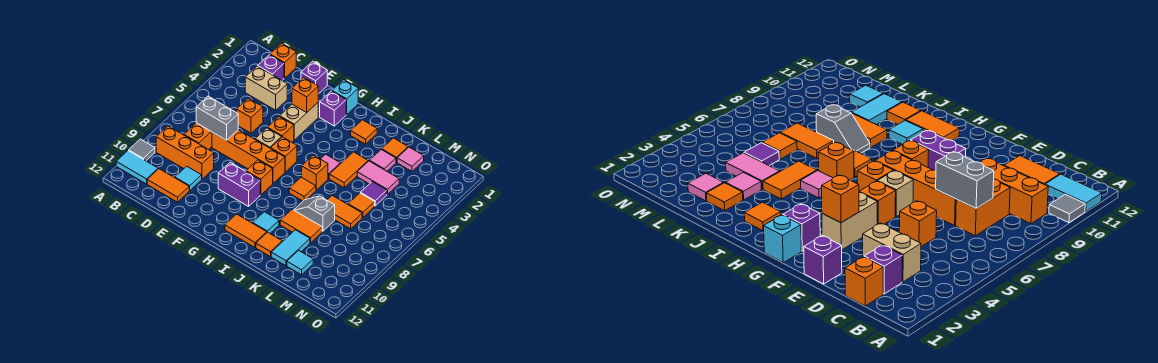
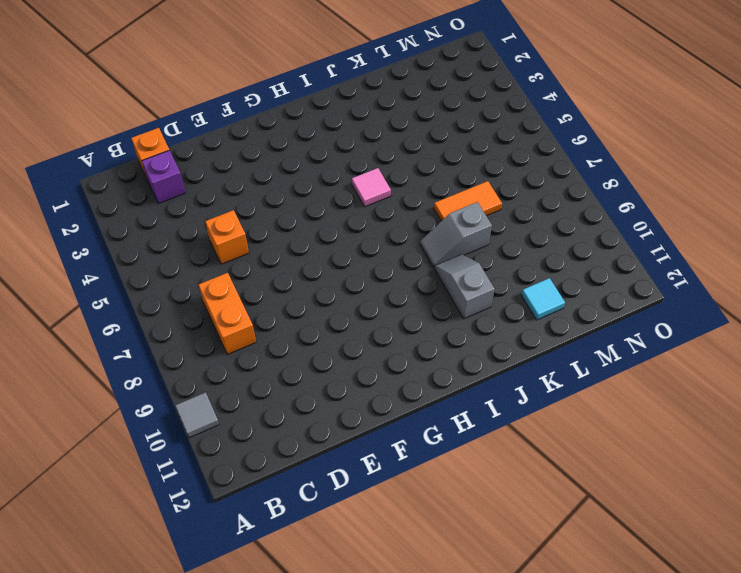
grey slope J9:J10 level 1 top 10 -> orange tile J9:K9 level 1
none -> cyan tile A11:B11 level 1
none -> orange brick B9:D9 level 1
none -> tan brick C3:D3 level 1
none -> orange tile C11:D11 level 1

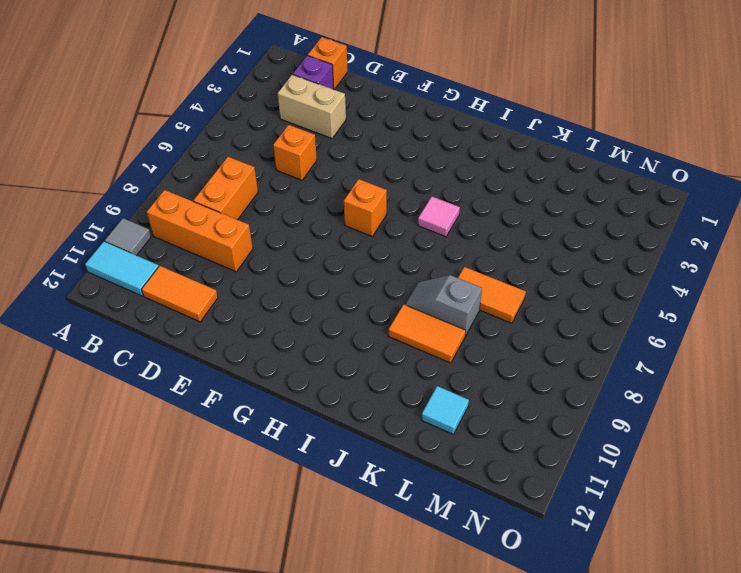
none -> orange brick D7:G7 level 1
none -> cyan tile D10 level 1
none -> purple brick E1 level 1
none -> tan brick F3:F4 level 1

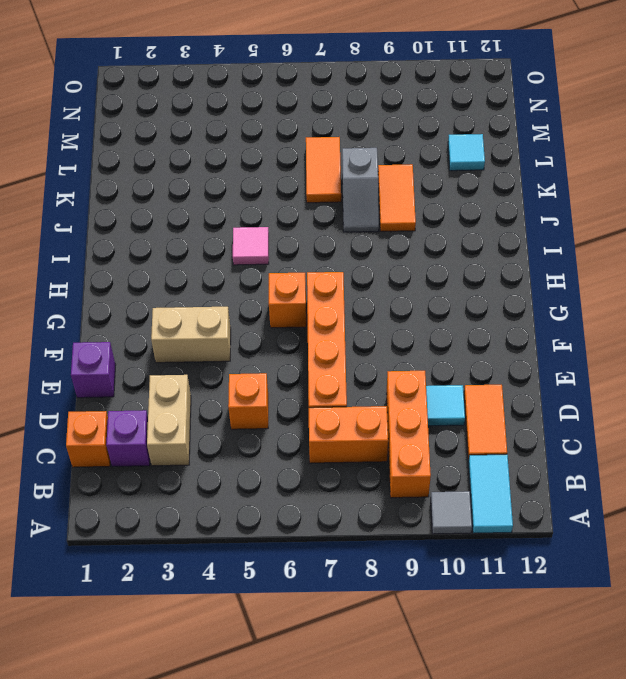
none -> orange brick F5 level 1
none -> tan brick F6 level 1
none -> purple brick F9:G9 level 1
none -> cyan brick G1 level 1

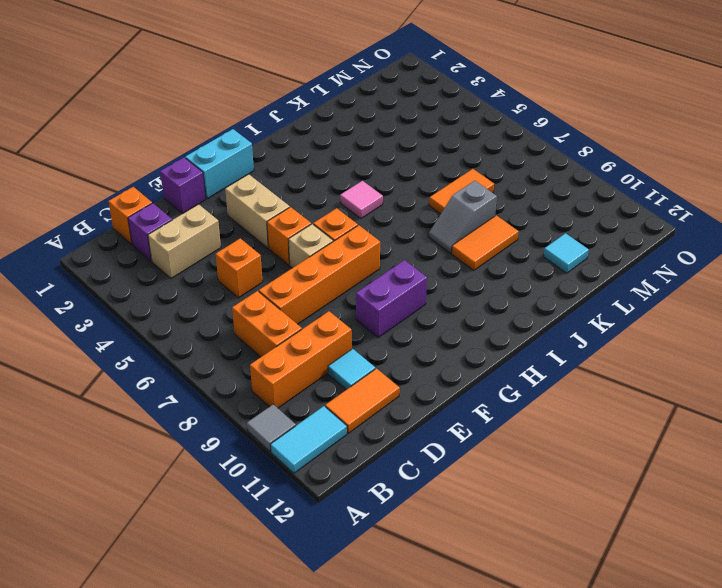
cyan brick F1:G1 level 1 -> cyan brick G1 level 1
none -> purple brick G2 level 1
none -> orange brick G8 level 1
none -> orange tile H11:I11 level 1
none -> orange tile I2 level 1

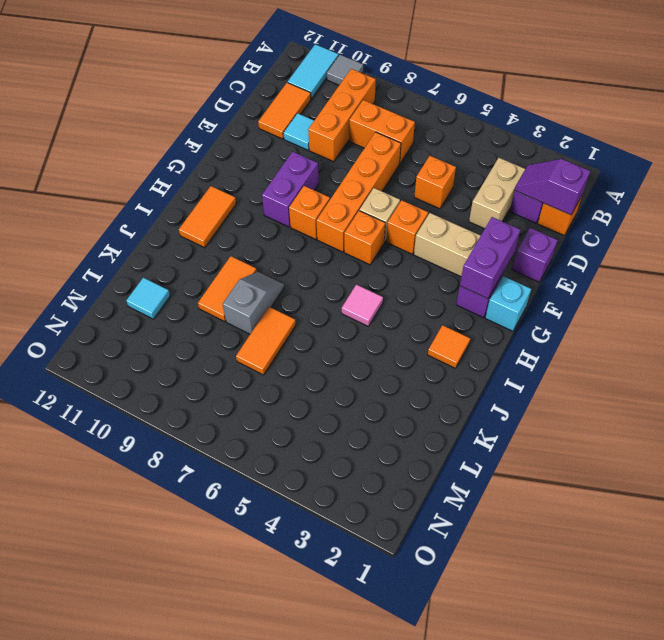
purple slope C1:C2 level 2 top 1 -> none
purple brick F2:G2 level 2 -> none
none -> orange brick I6 level 1
none -> orange tile I7 level 1
none -> cyan tile I10 level 1
none -> orange tile J4:J5 level 1

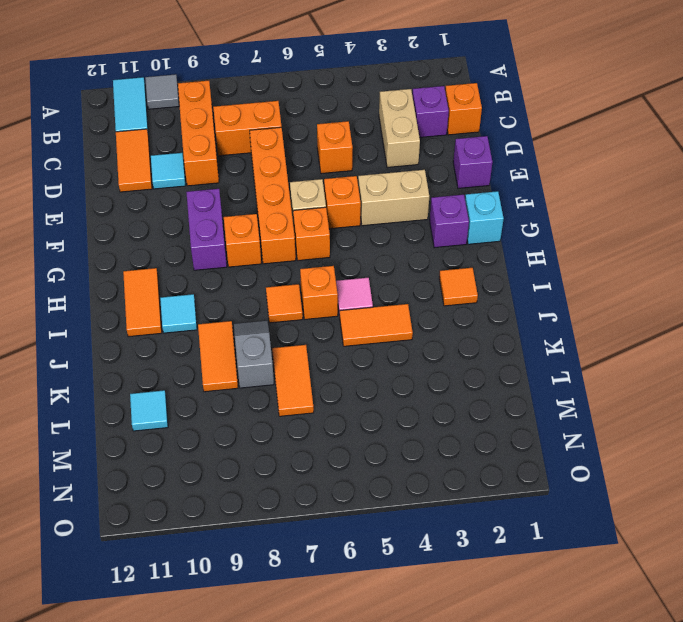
none -> orange tile J11 level 1
none -> orange tile K2 level 1
none -> pink tile K3 level 1
none -> pink tile K4:L4 level 1

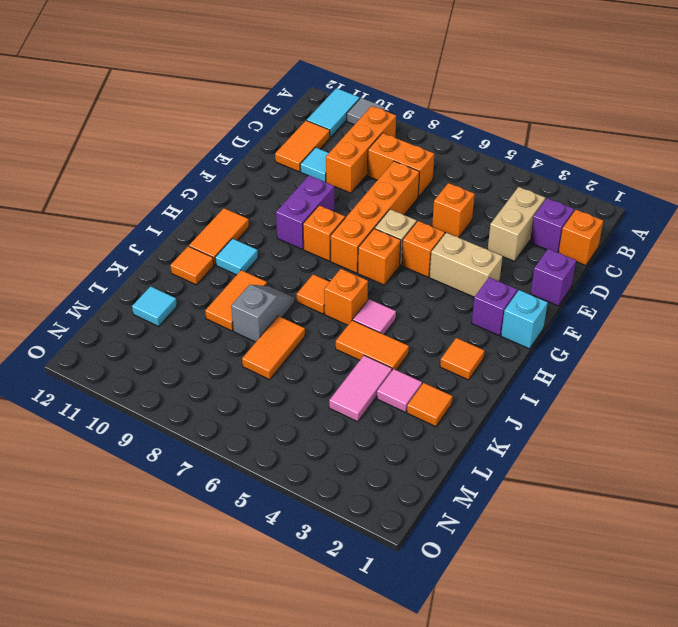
none -> cyan tile K10:K11 level 1
none -> pink tile L2 level 1
none -> purple tile L5 level 1
none -> orange tile L6 level 1

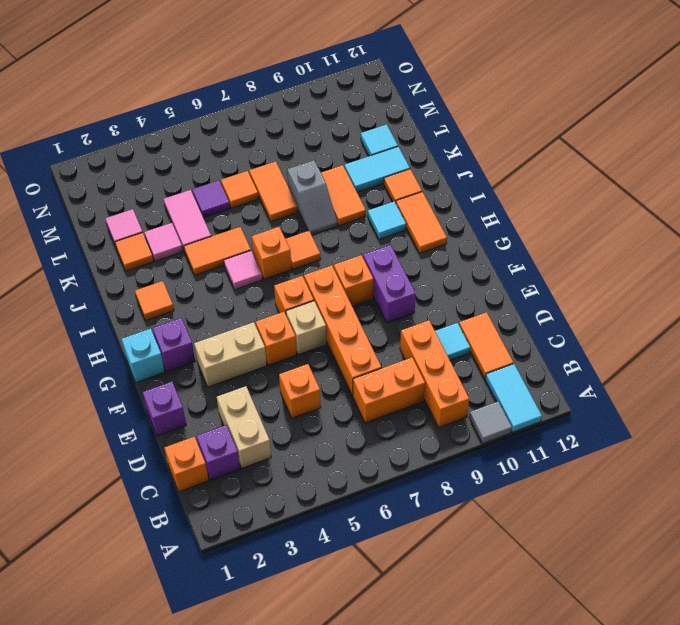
none -> grey brick C7:D7 level 2
none -> orange brick F3 level 2

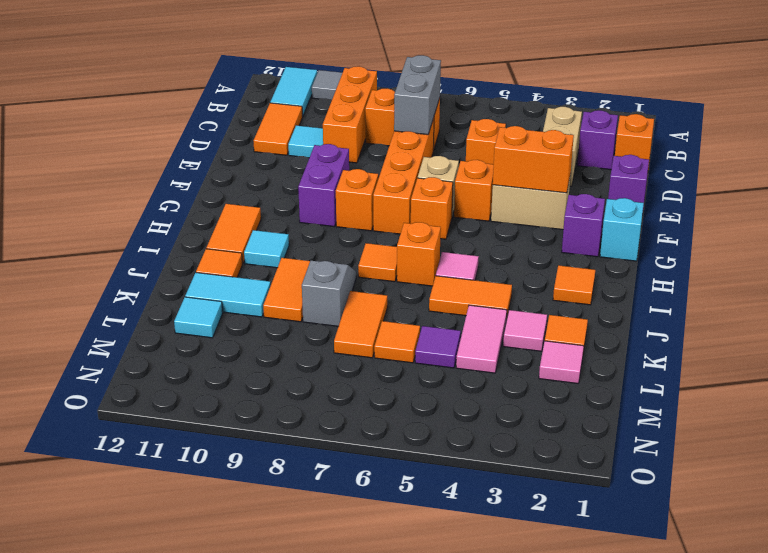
orange brick F3:F4 level 2 -> orange brick F3 level 2

